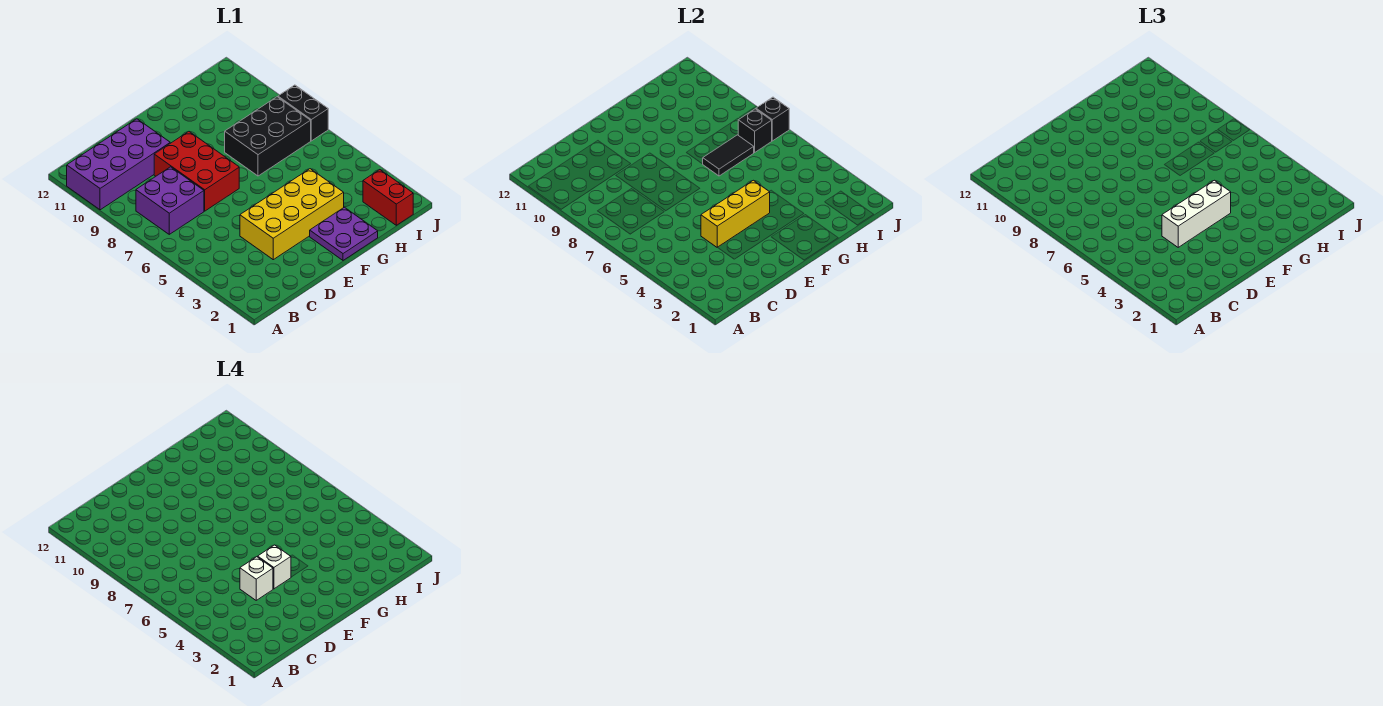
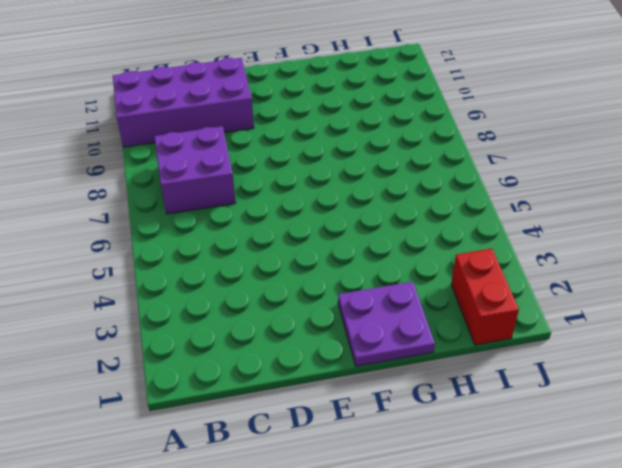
none -> yellow brick D3:G4 level 1
none -> red brick D7:E9 level 1
none -> black brick G7:I8 level 1

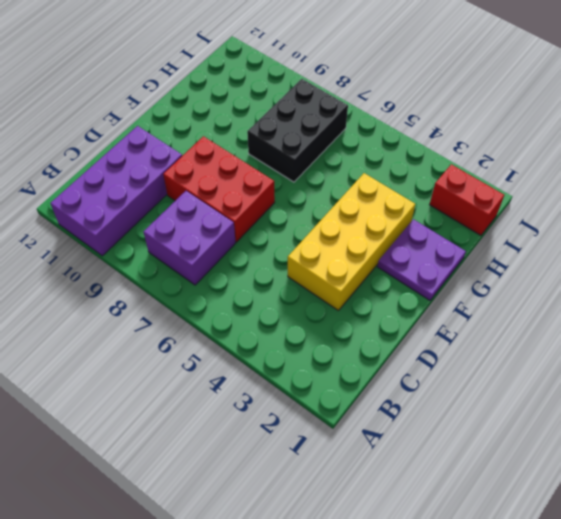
none -> black brick J7:J8 level 1
none -> yellow brick D4:F4 level 2
none -> black tile G7:H7 level 2

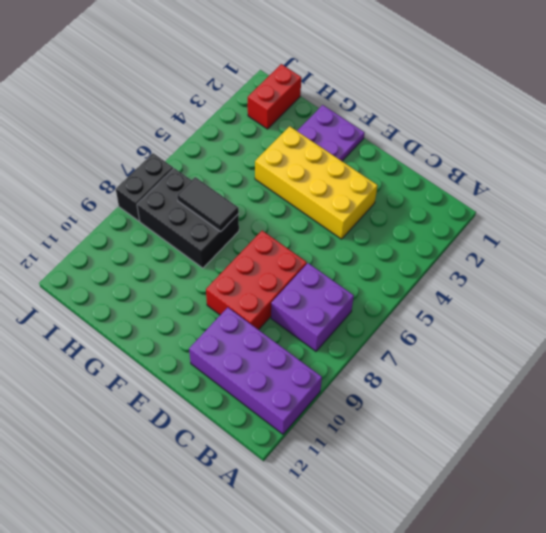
none -> yellow brick D4:F4 level 2
none -> black brick I7 level 2
none -> black brick J7 level 2

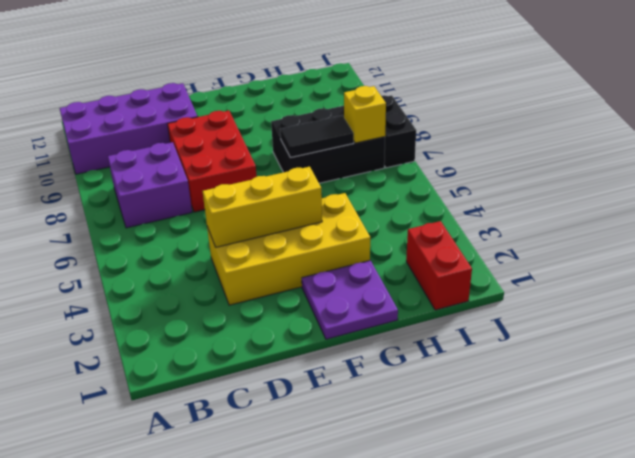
yellow brick I7 level 2 -> black brick I7 level 2
none -> black brick J7 level 2
none -> white brick D4:F4 level 3
none -> white brick D4 level 4

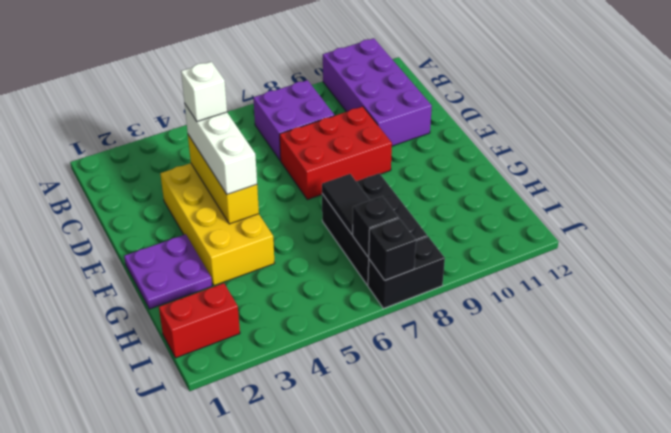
none -> white brick E4 level 4

